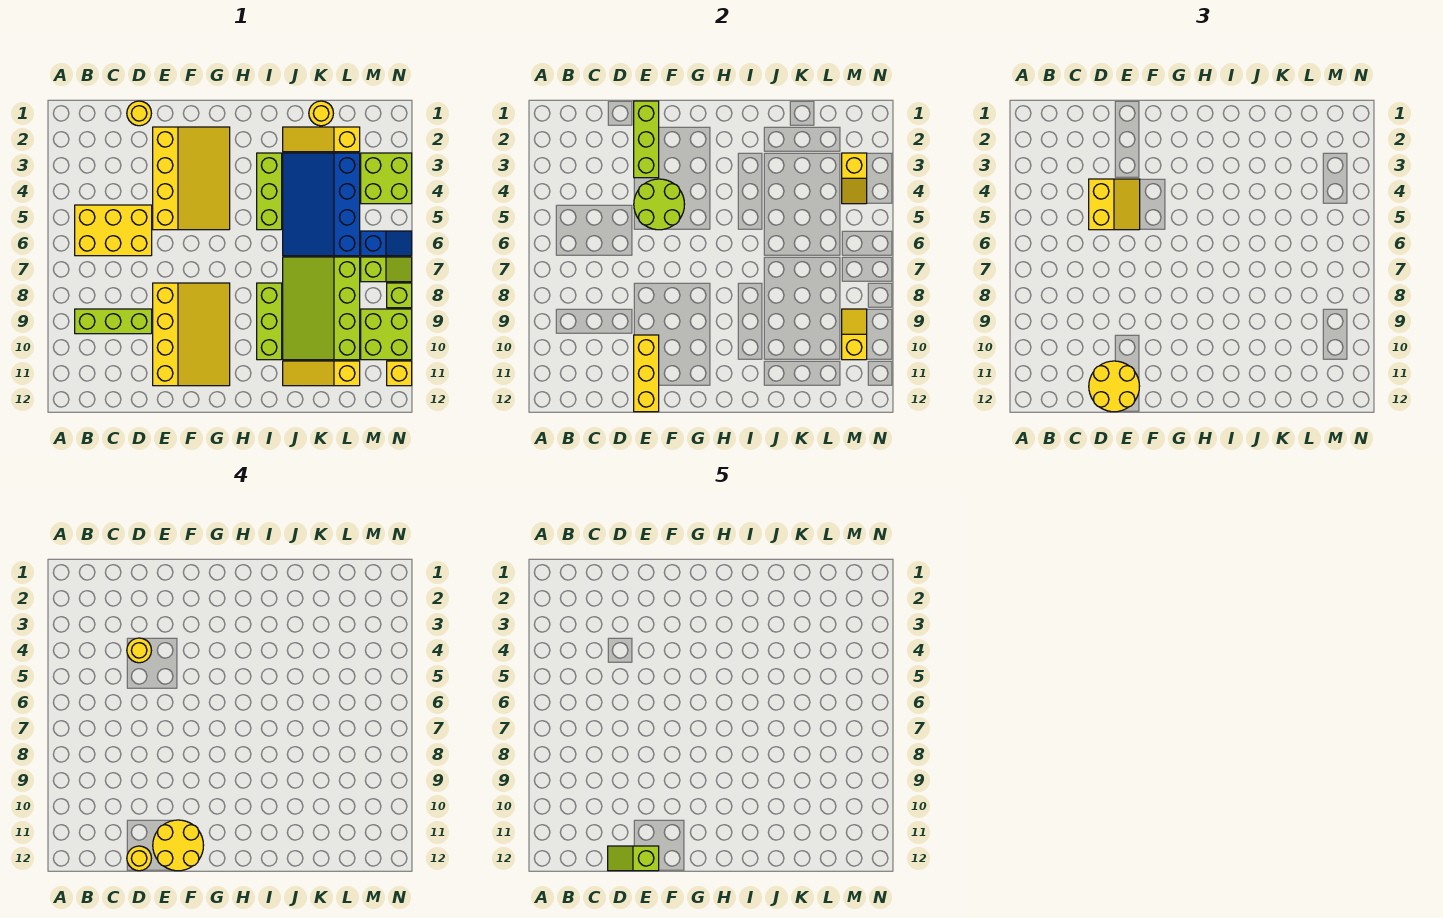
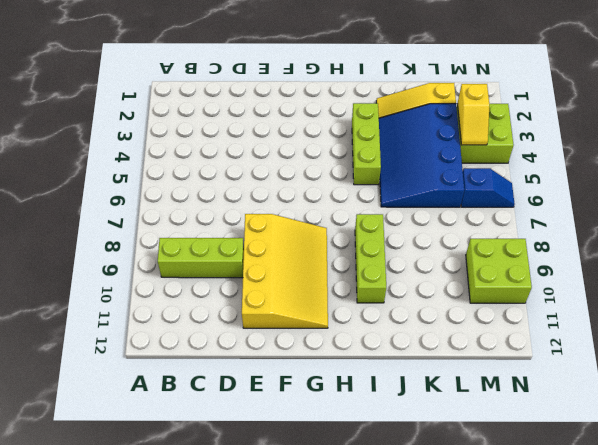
none -> yellow brick B5:D6 level 1
none -> yellow round brick D1 level 1
none -> yellow slope E2:G5 level 1 top E

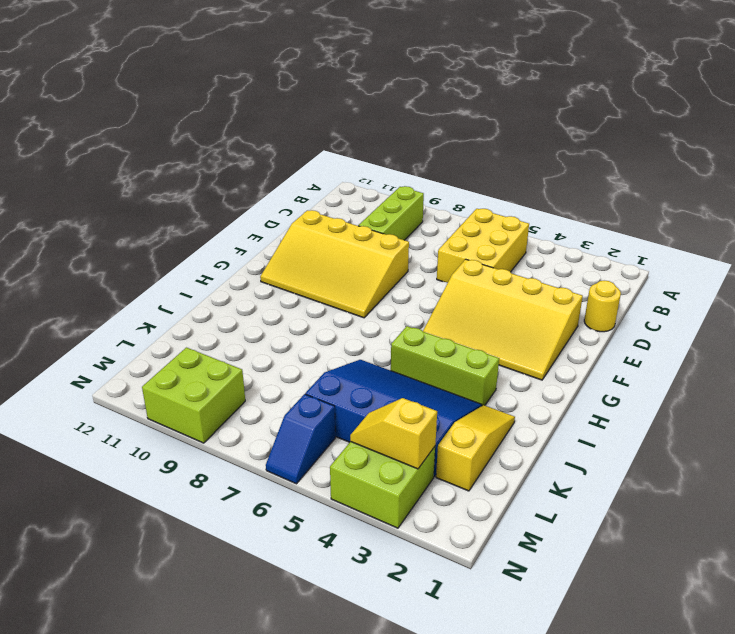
none -> lime brick I8:I10 level 1
none -> lime slope J7:L10 level 1 top L
none -> yellow slope J11:L11 level 1 top L

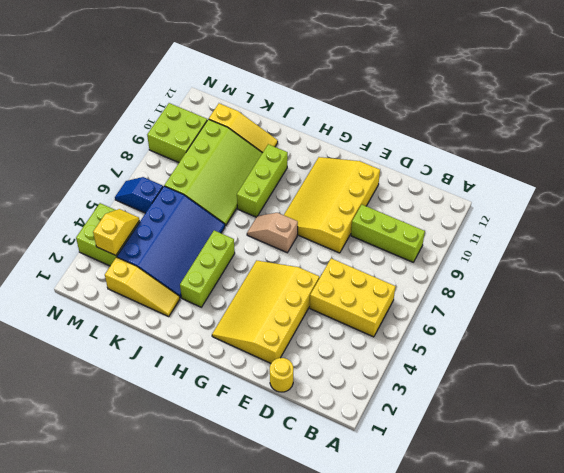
tan slope G7:H7 level 1 top G -> none
none -> yellow round brick K1 level 1
none -> lime slope M7:N7 level 1 top M
none -> lime brick N8 level 1

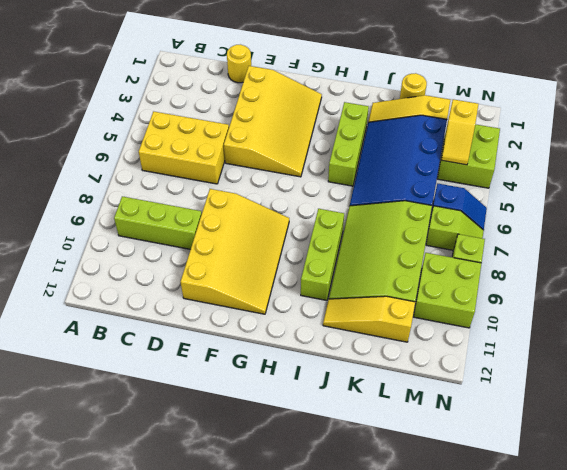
none -> yellow brick N11 level 1
none -> lime brick E1:E3 level 2
none -> lime round brick E4:F5 level 2

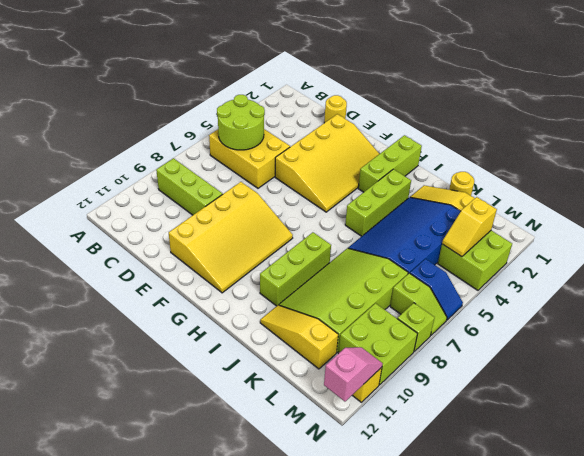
lime round brick B5:C6 level 2 -> lime round brick E4:F5 level 2
lime brick H1:H3 level 1 -> lime brick E1:E3 level 2
pink slope N11:N12 level 2 top 12 -> none
none -> yellow brick E10:E12 level 2
none -> yellow slope M9:M10 level 2 top 10
none -> yellow slope D4:E5 level 3 top D

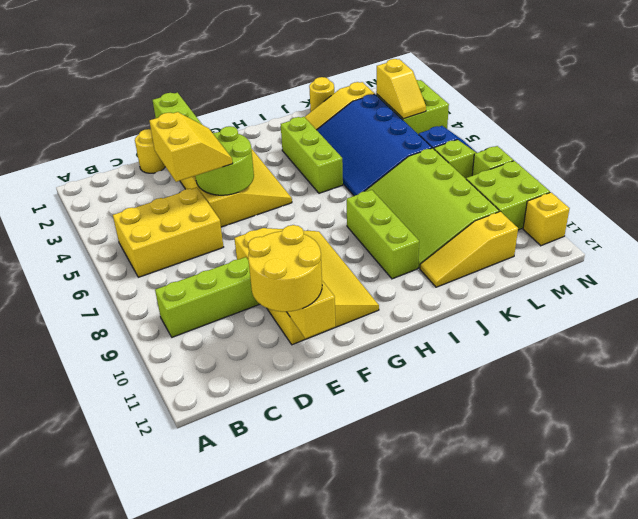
none -> yellow slope M9:M10 level 2 top 10
none -> yellow round brick D4 level 4
none -> yellow round brick D12 level 4

